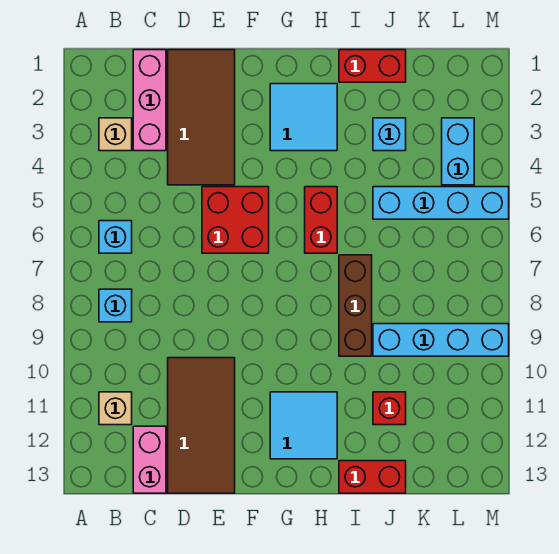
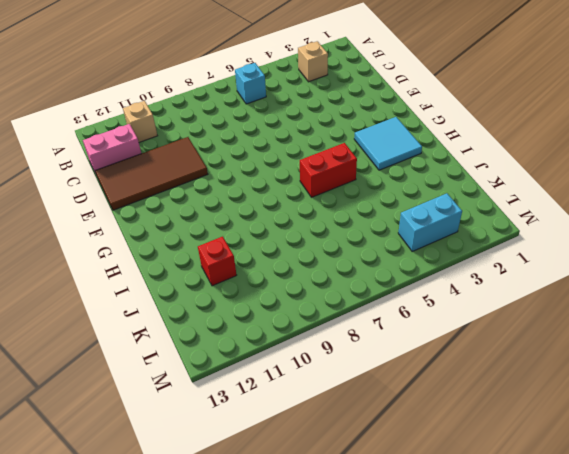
none -> cyan brick B8 level 1
none -> pink brick C1:C3 level 1
none -> brown tile D1:E4 level 1

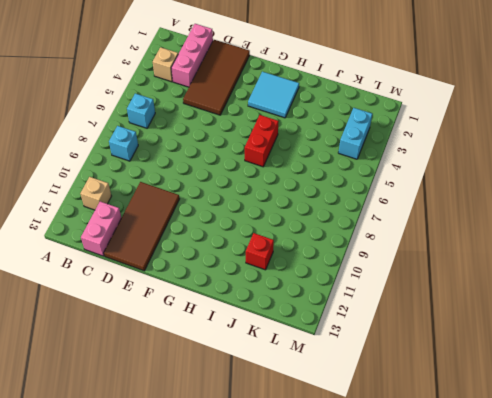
none -> red brick E5:F6 level 1
none -> cyan tile G11:H12 level 1
none -> red brick I1:J1 level 1

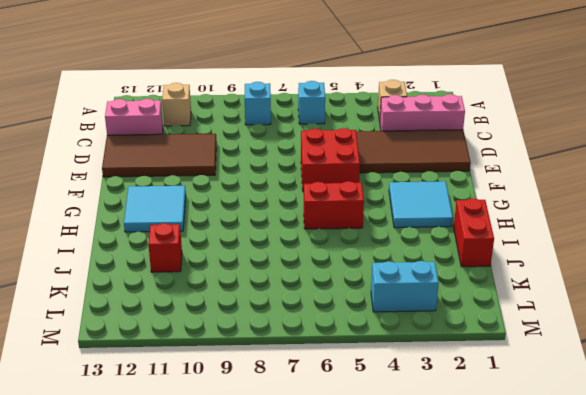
none -> brown brick I7:I9 level 1
none -> red brick I13:J13 level 1
none -> cyan brick J3 level 1

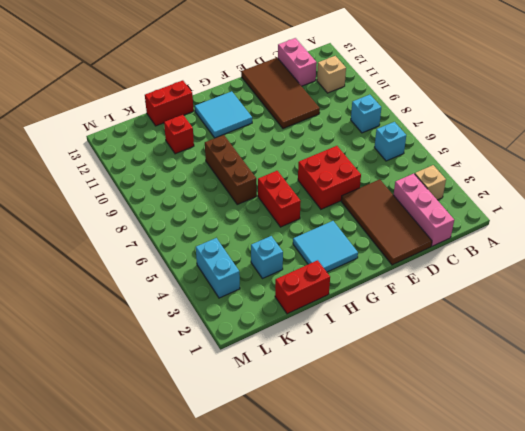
none -> cyan brick J5:M5 level 1
none -> cyan brick J9:M9 level 1

